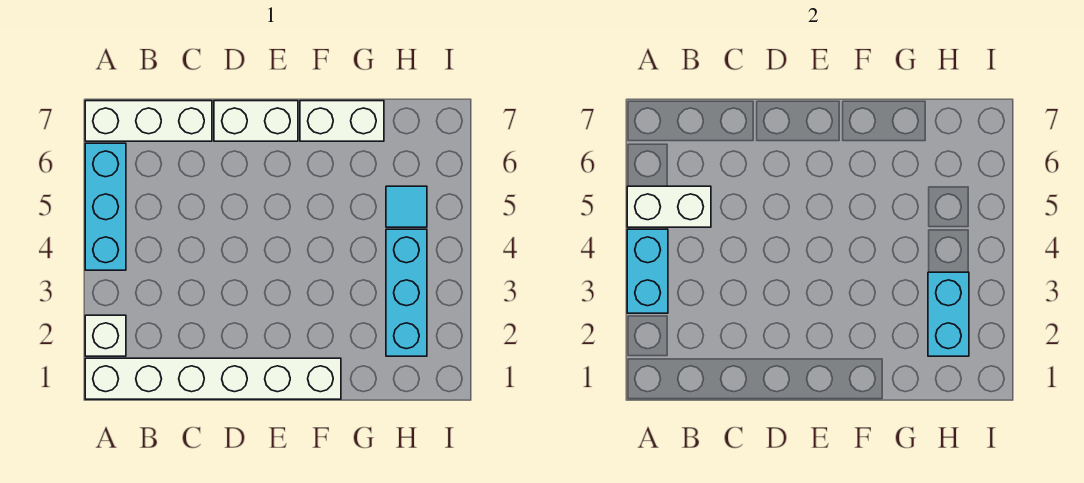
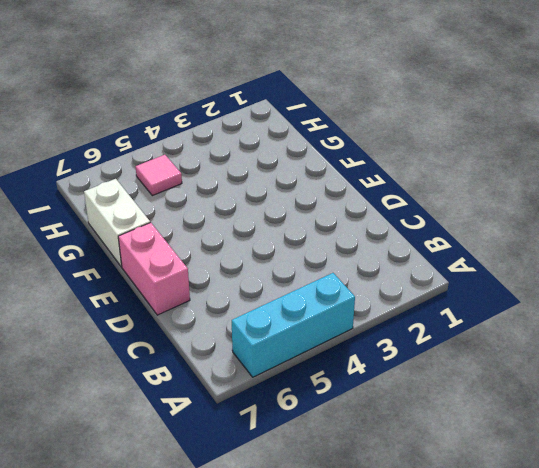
pink brick D7:E7 level 1 -> white brick D7:E7 level 1
pink tile H5 level 1 -> cyan tile H5 level 1
none -> white brick A1:F1 level 1
none -> white brick A2 level 1

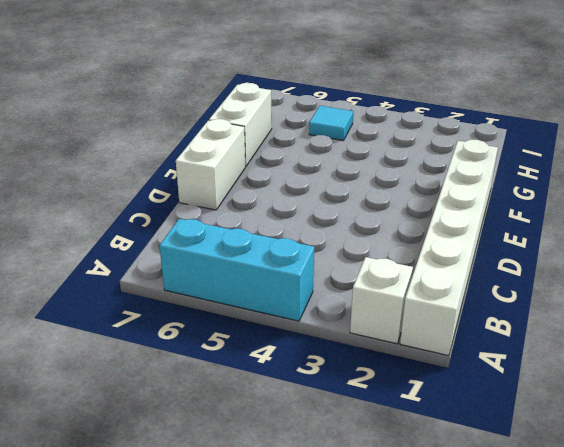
none -> white brick A7:C7 level 1
none -> cyan brick H2:H4 level 1

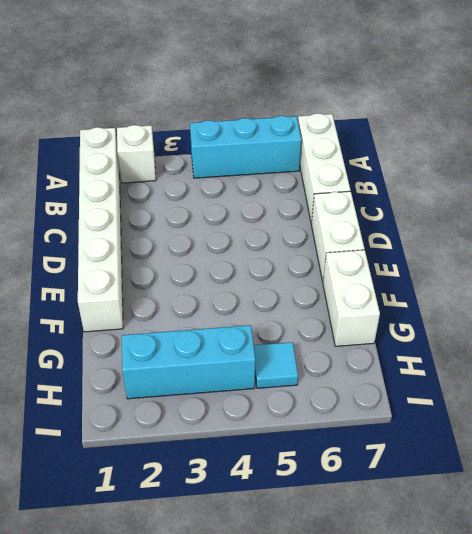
none -> cyan brick A3:A4 level 2
none -> white brick A5:B5 level 2

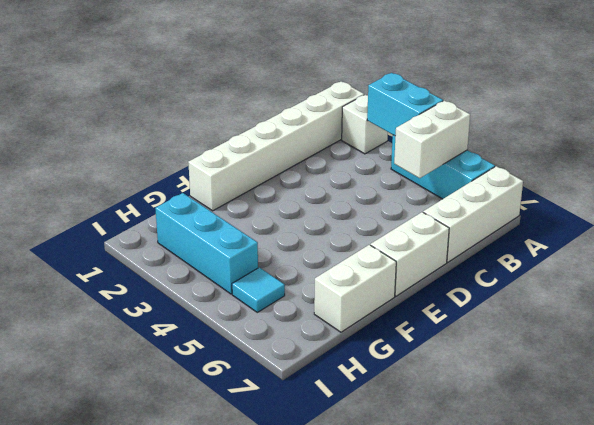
none -> cyan brick H2:H3 level 2

